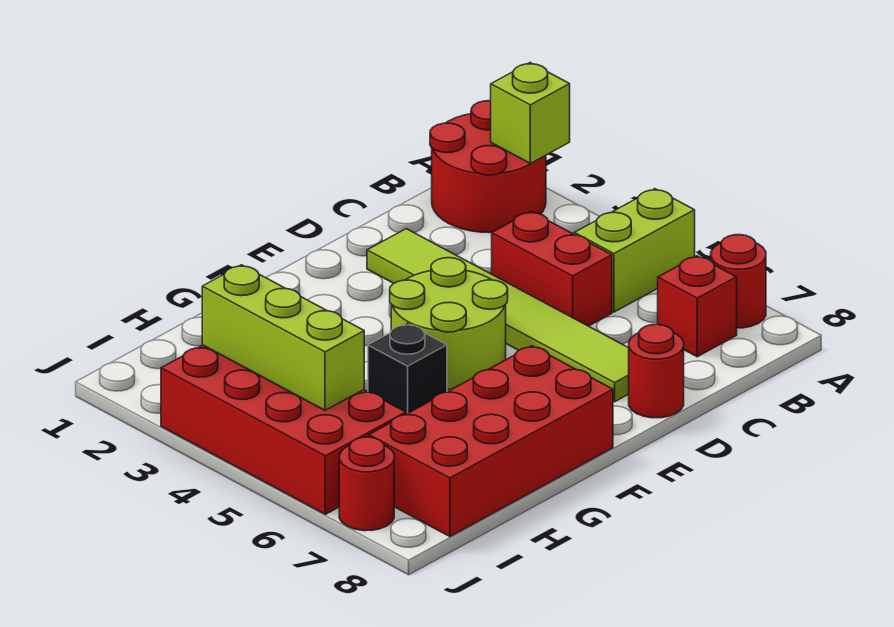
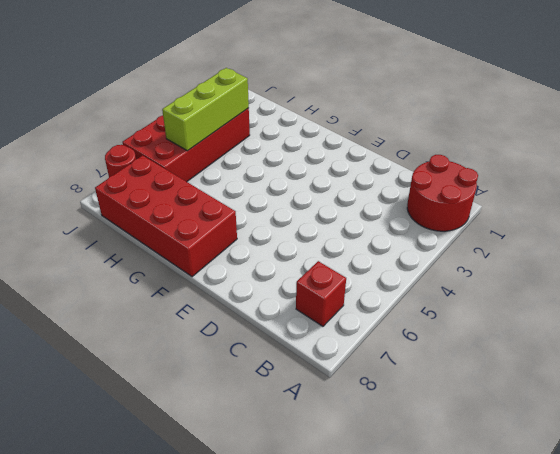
none -> lime brick A5:B5 level 1
none -> red round brick A7 level 1
none -> red brick C4:C5 level 1

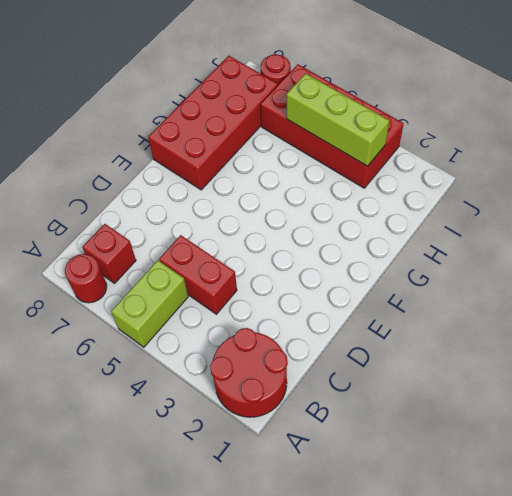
none -> lime tile D2:D7 level 1
none -> red round brick D8 level 1
none -> lime round brick E4:F5 level 1

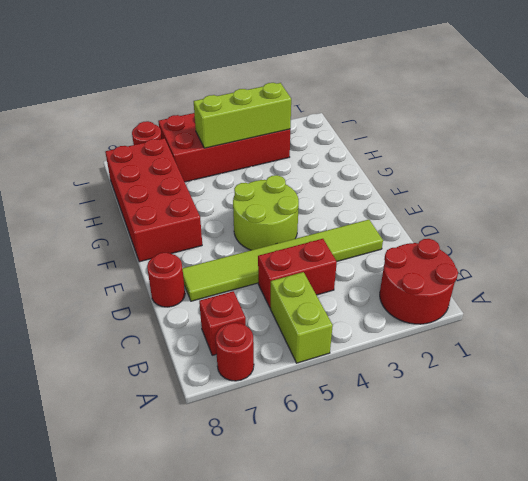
none -> black brick G5 level 1
none -> lime brick A2 level 2

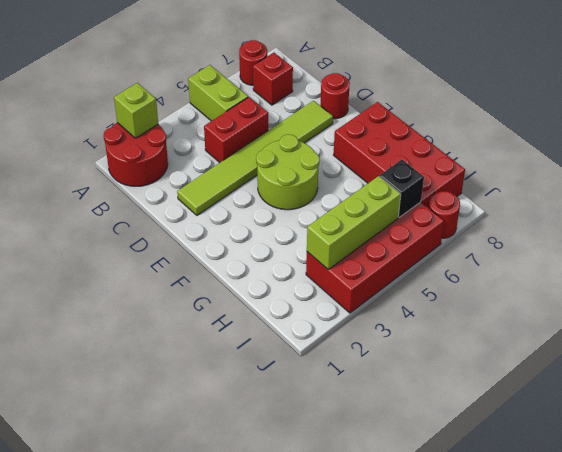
black brick I6 level 2 -> black brick G5 level 1

